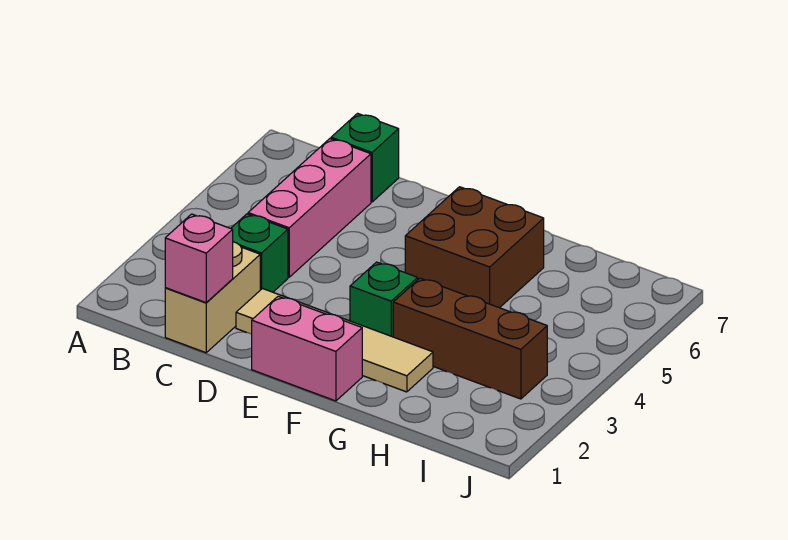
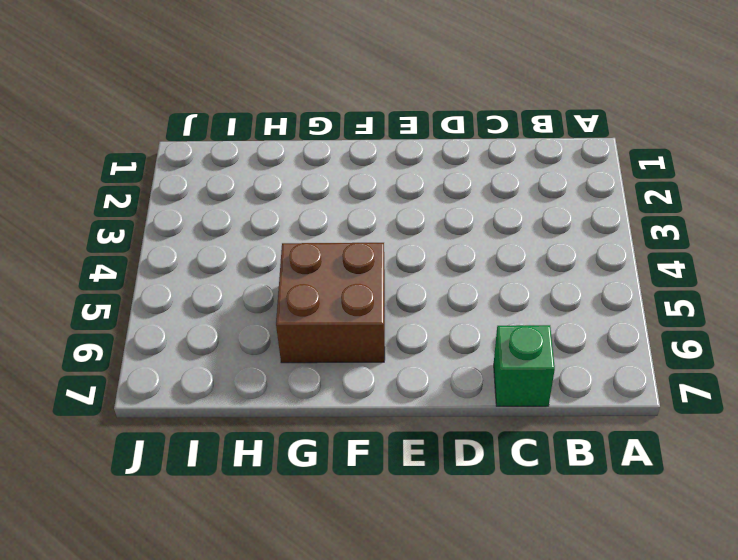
none -> tan brick C1:C2 level 1
none -> green brick C3 level 1

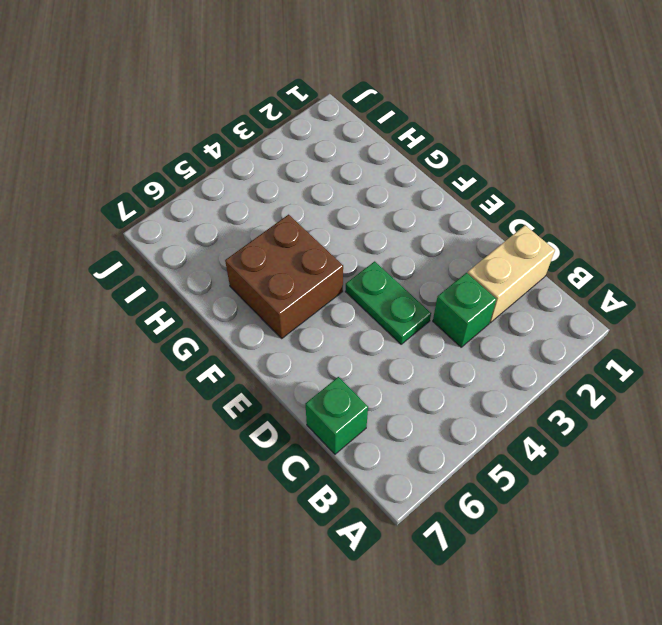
green plate D4:E4 level 1 -> none
none -> pink brick C4:C6 level 1
none -> tan tile D2:G2 level 1

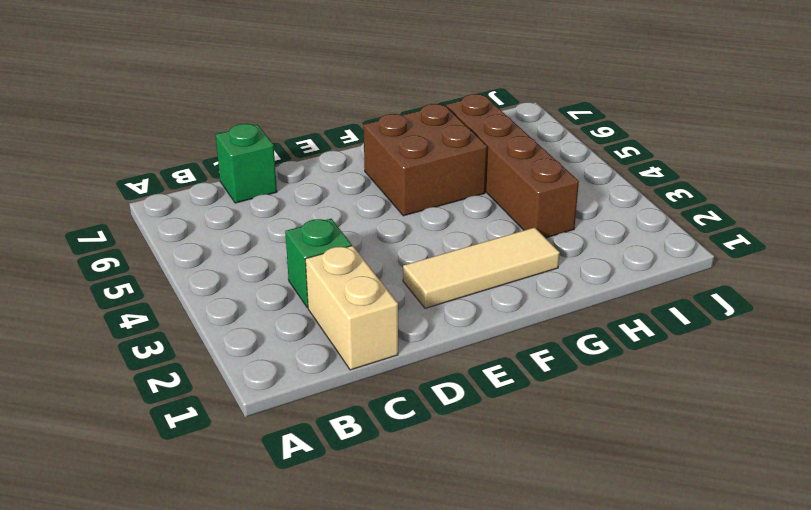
tan tile E2:G2 level 1 -> tan tile D2:G2 level 1
brown brick H3:H6 level 1 -> brown brick G3:I3 level 1
none -> pink brick C4:C6 level 1
none -> pink brick E1:F1 level 1

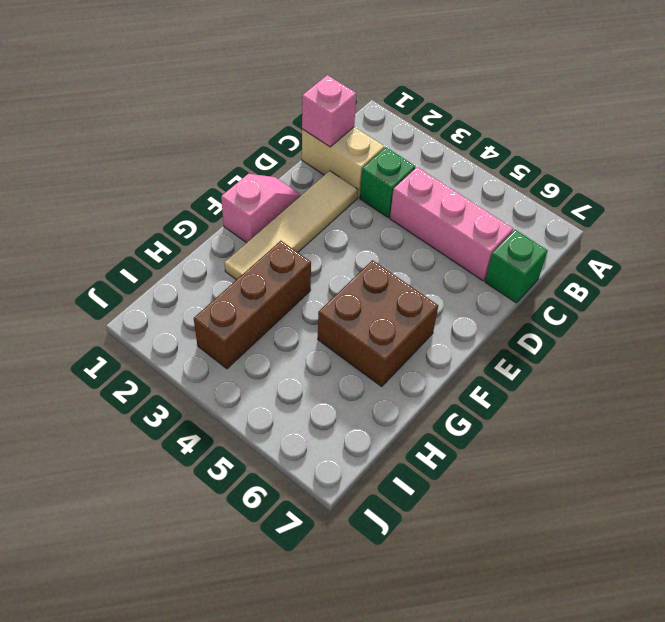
pink slope E1:F1 level 1 top F -> pink brick E1:F1 level 1
none -> green brick F3 level 1

